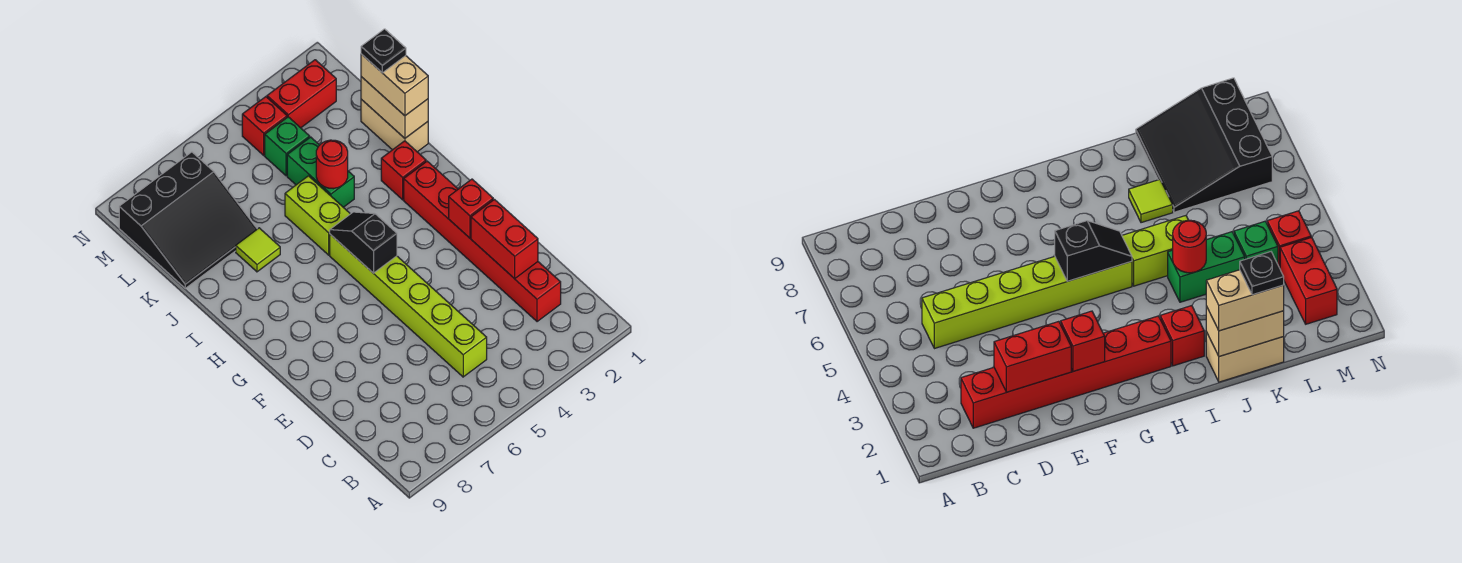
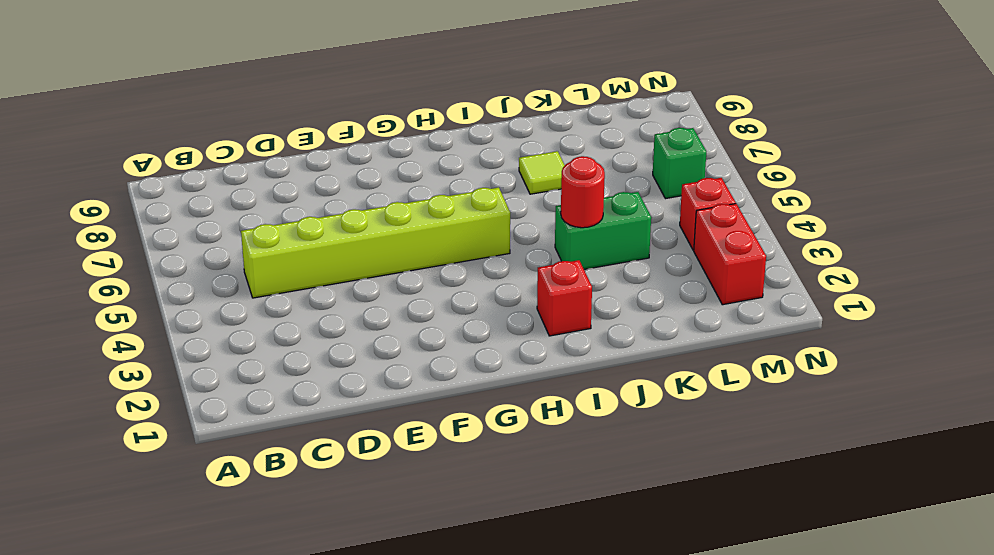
green brick M6 level 1 -> green brick L4 level 1
none -> red brick C2:H2 level 1
none -> lime brick I5:J5 level 1
none -> tan brick J1:K1 level 1

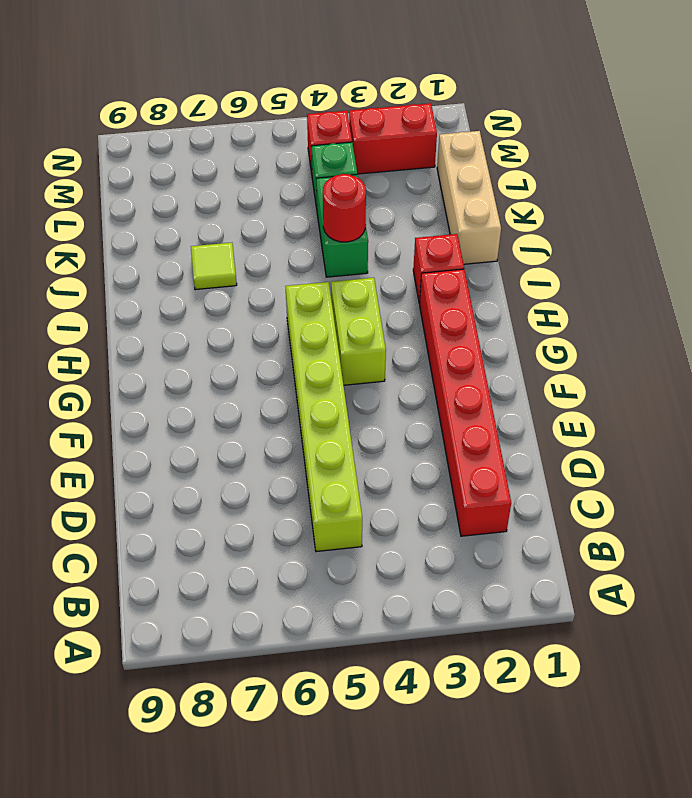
lime brick G4:H4 level 1 -> lime brick I5:J5 level 1
tan brick J1:L1 level 1 -> tan brick J1:K1 level 1
none -> black slope K7:M9 level 1 top M
none -> red brick D2:E2 level 2
none -> red brick F2 level 2

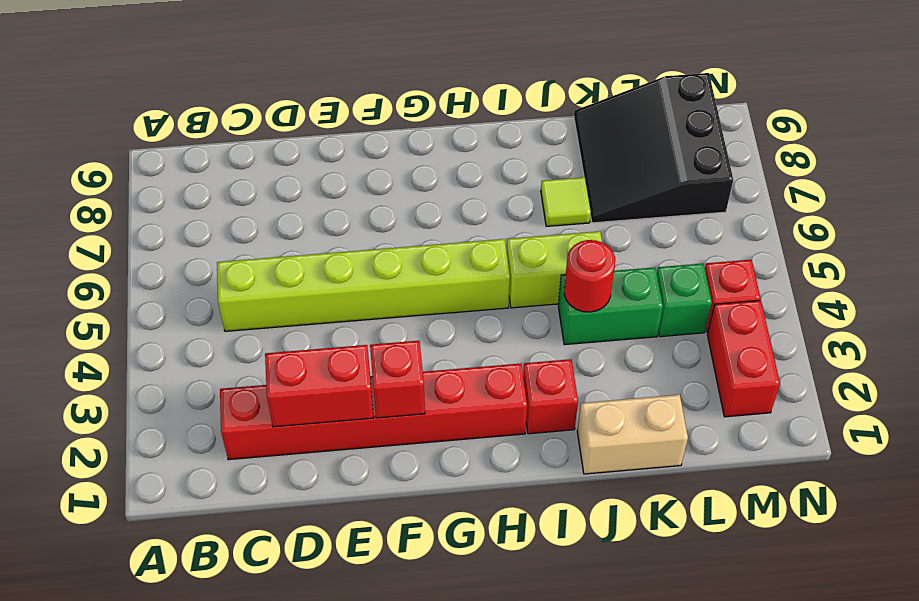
none -> black slope G5:H5 level 2 top G
none -> tan brick J1:K1 level 2
none -> tan brick J1:K1 level 3

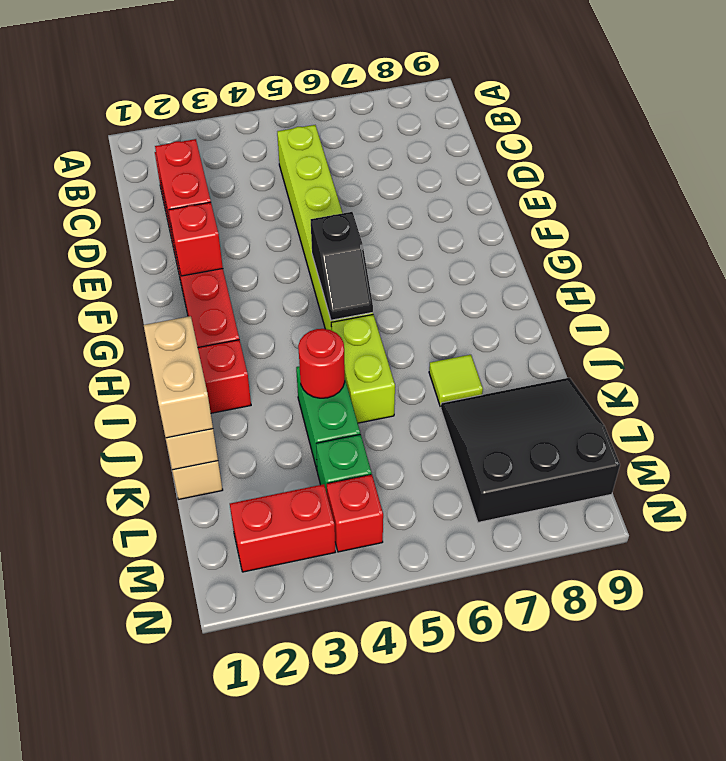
none -> black plate K1 level 4

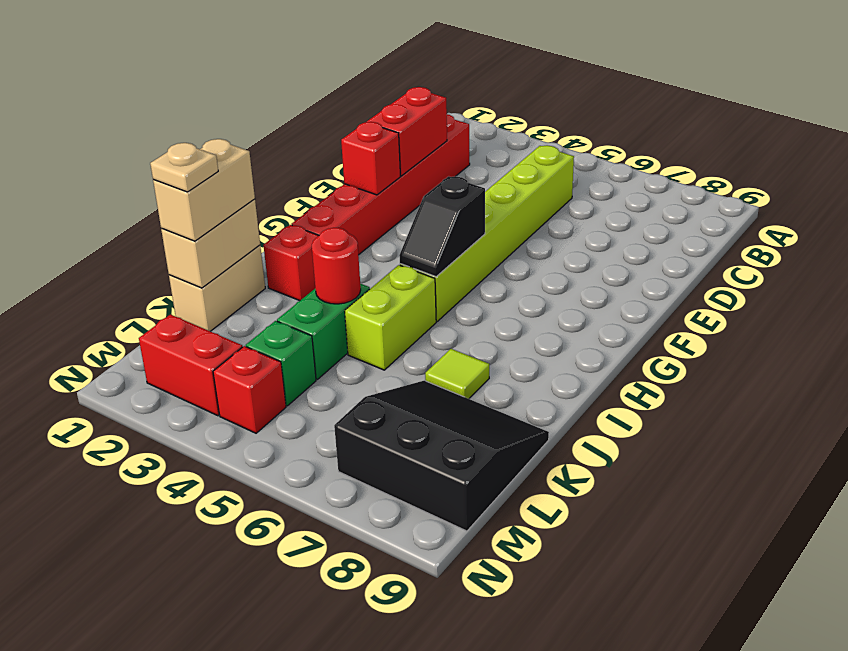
tan plate K1 level 4 -> black plate K1 level 4

